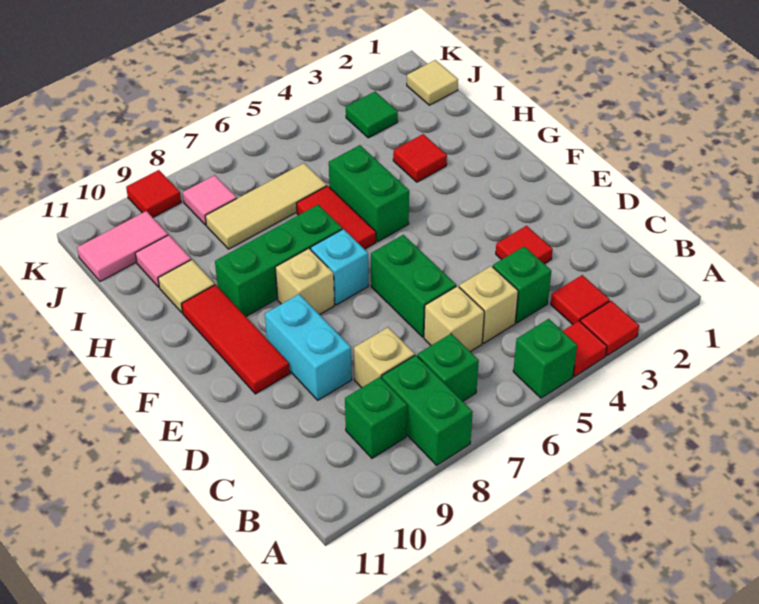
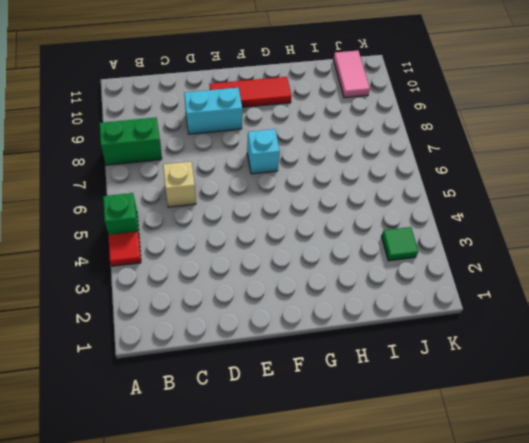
none -> red tile A3 level 1
none -> red tile B3 level 1
none -> green brick B7 level 1

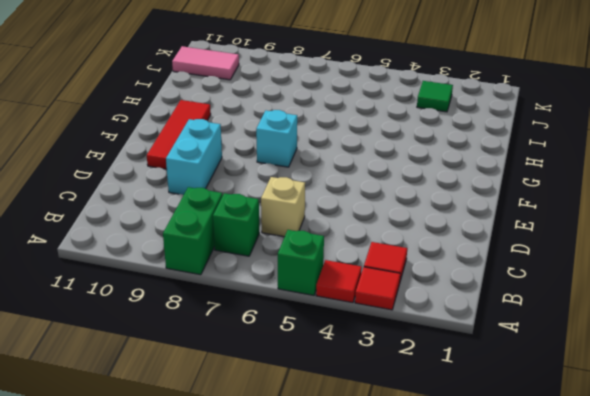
none -> green brick B9 level 1
none -> green brick C4 level 1
none -> tan brick C5 level 1

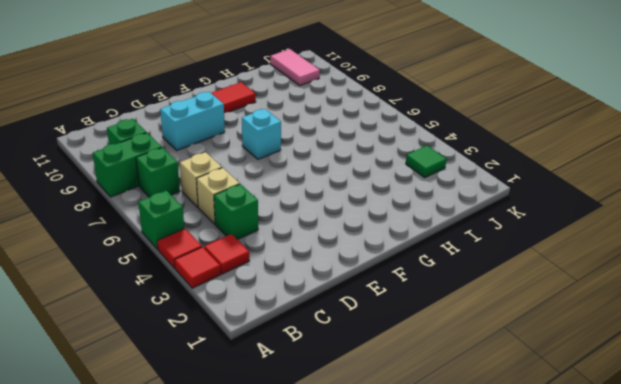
none -> tan brick C8 level 1
none -> red tile D3 level 1
none -> green brick D6:E6 level 1

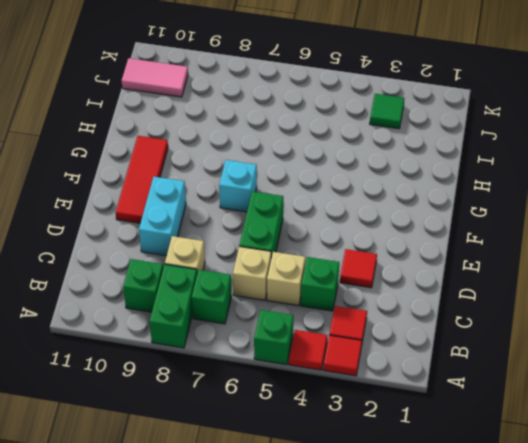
none -> tan brick F8 level 1
none -> green brick G5:H5 level 1
none -> red tile G6:H6 level 1

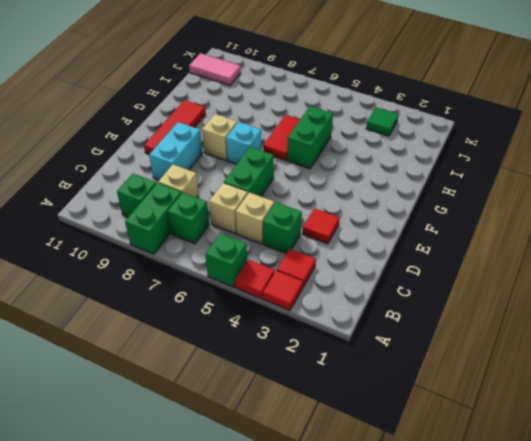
none -> green brick G7:G9 level 1
none -> red tile H3 level 1
none -> tan tile H10 level 1

